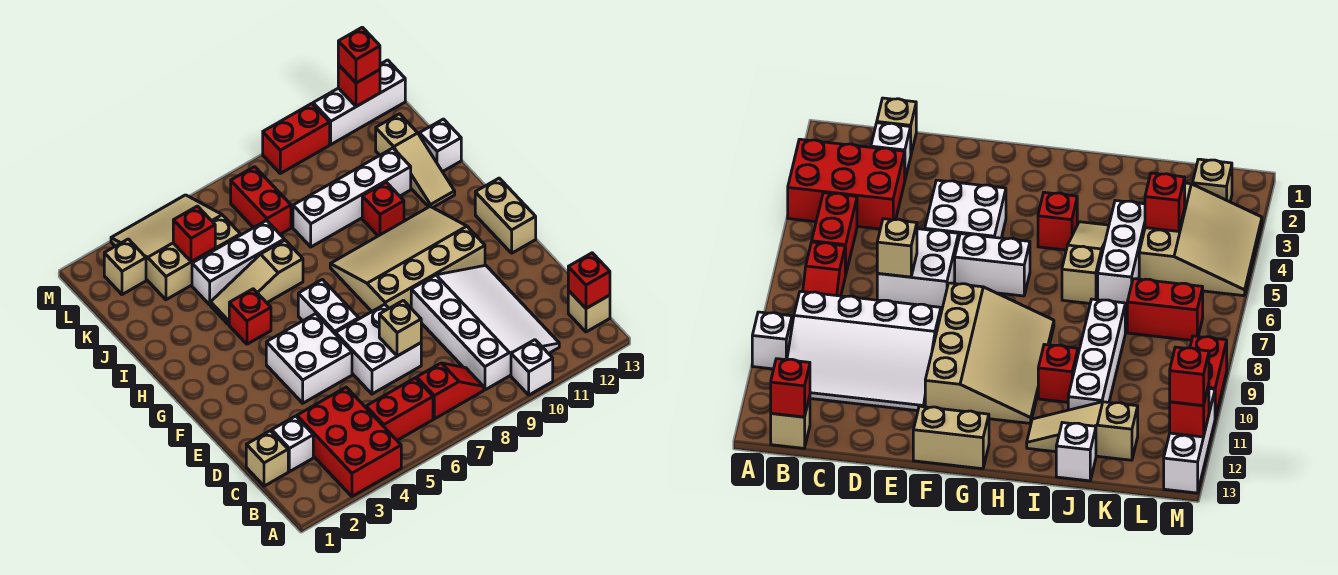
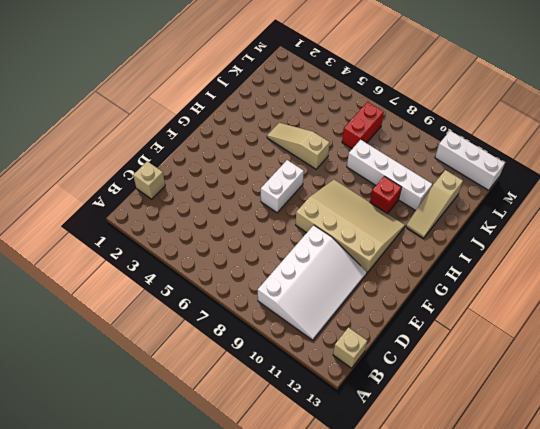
none -> red brick A3:C4 level 1
none -> white brick A10 level 1
none -> red brick B5:B6 level 1
none -> red slope B7:B8 level 1 top 7

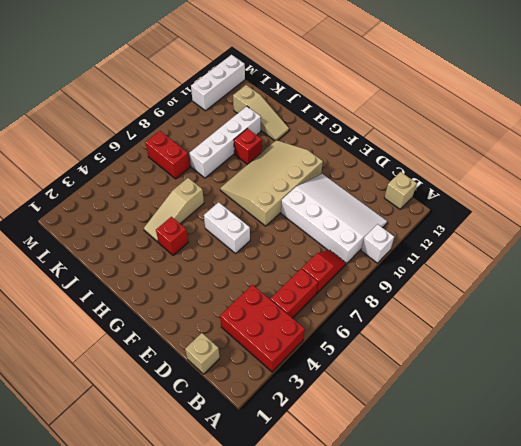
none -> white brick C2 level 1
none -> white brick D6:E7 level 1
none -> white brick E4:F5 level 1
none -> tan brick F13:G13 level 1

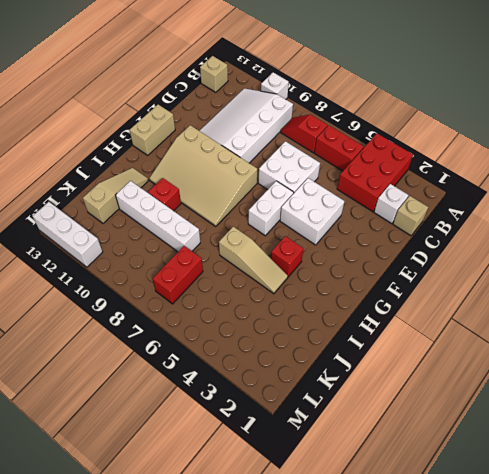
none -> white brick J4:J6 level 1
none -> white brick J13 level 1
none -> tan slope K3:M5 level 1 top K
none -> tan brick L2 level 1

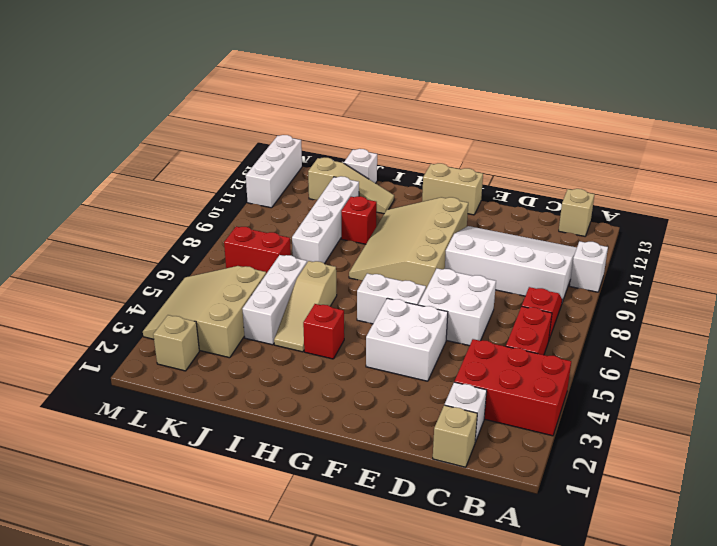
none -> red brick M9:M10 level 1
none -> red brick B13 level 2
none -> tan brick D7 level 2
none -> red brick K4 level 2

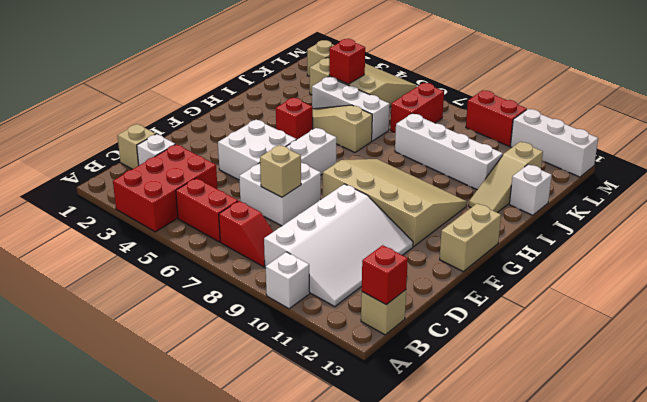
none -> red brick I10 level 1
none -> red brick M12 level 2
none -> red brick M12 level 3

